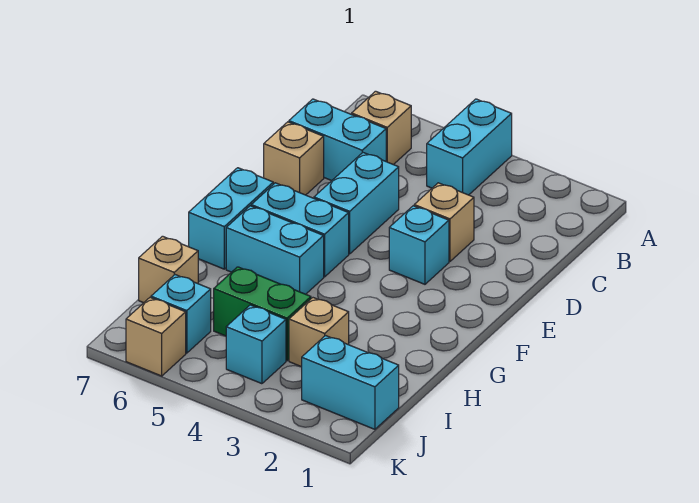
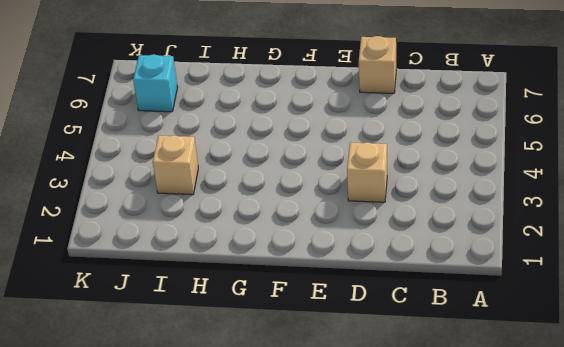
none -> cyan brick A4:B4 level 1
none -> tan brick B6 level 1
none -> cyan brick C6:C7 level 1

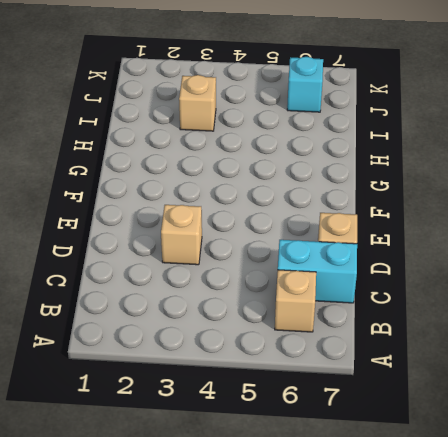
none -> cyan brick A4:B4 level 1
none -> cyan brick D5:E5 level 1
none -> cyan brick E3 level 1

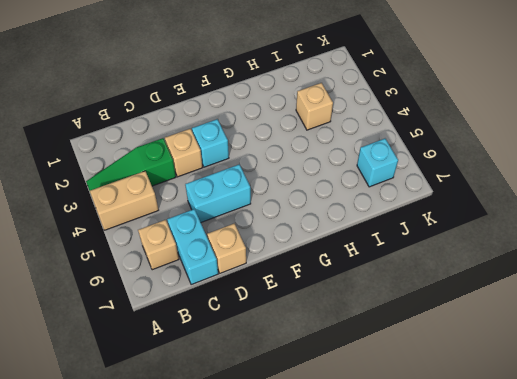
green slope A3:C3 level 1 top C -> none
tan brick A4:B4 level 1 -> cyan brick A4:B4 level 1
none -> cyan brick F5:F6 level 1
none -> cyan brick F7:G7 level 1
none -> cyan brick G5:G6 level 1

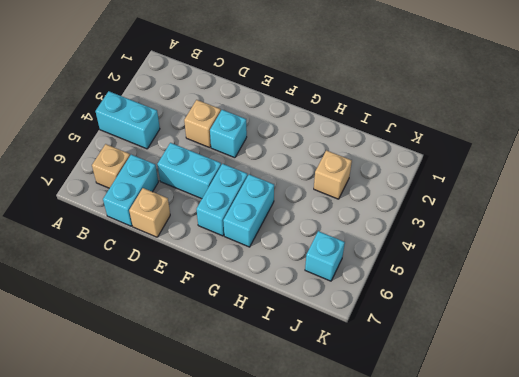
none -> cyan brick F7:G7 level 1
none -> green brick I4:I5 level 1
none -> tan brick I7 level 1

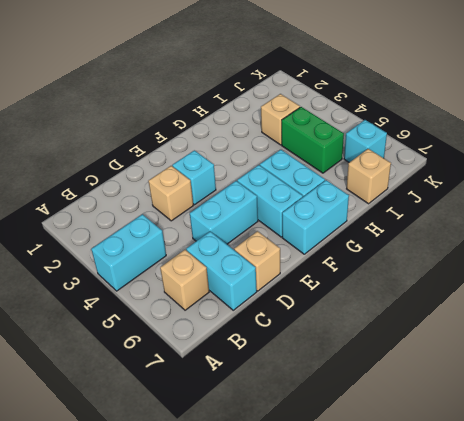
none -> cyan brick J1:J2 level 1
none -> cyan brick J4 level 1
none -> tan brick K6 level 1

